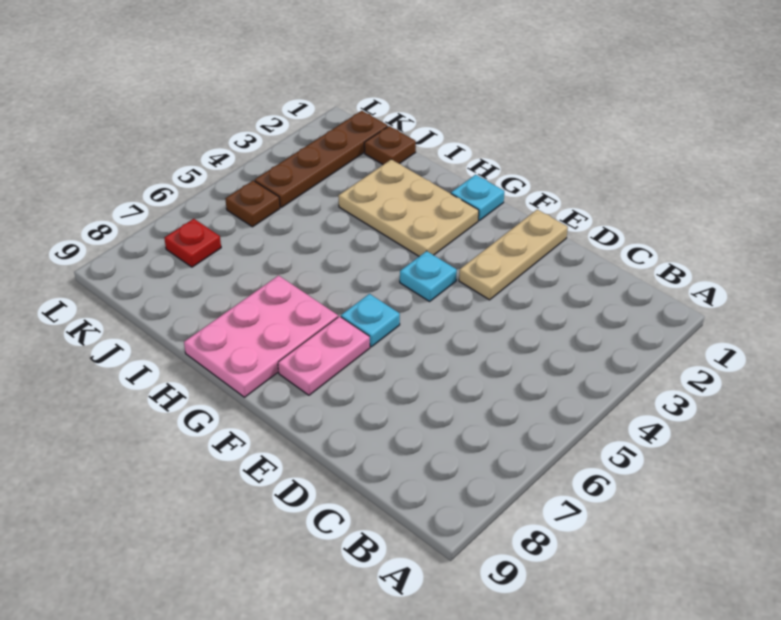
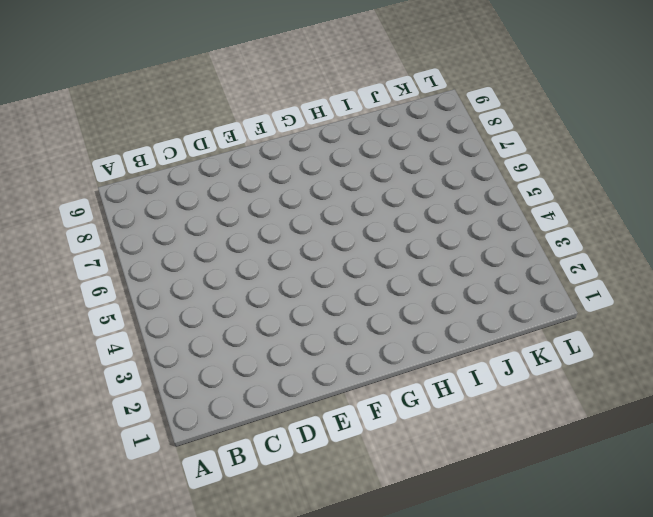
none -> tan plate E1:E3 level 1
none -> cyan plate F4 level 1

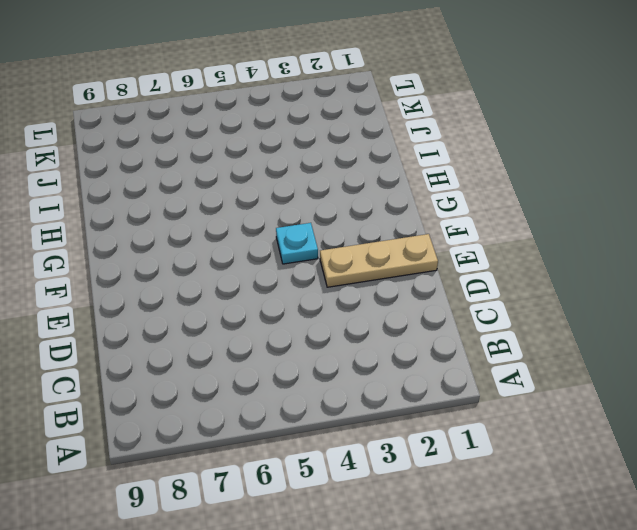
none -> cyan plate F6 level 1
none -> pink plate F7:F8 level 1

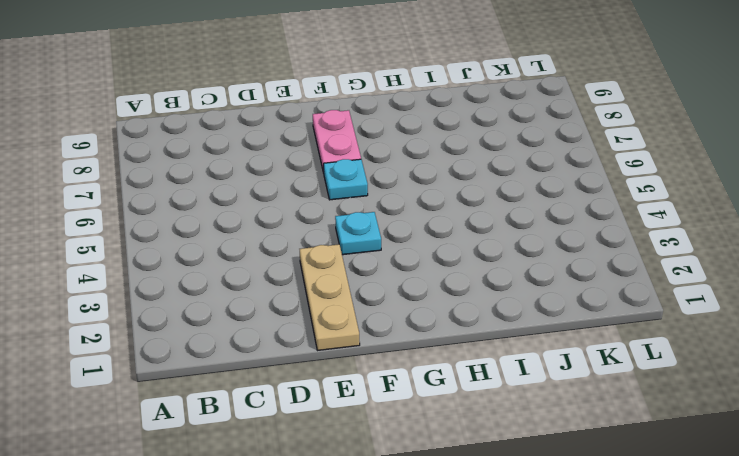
none -> cyan plate G1 level 1
none -> tan plate G2:I3 level 1

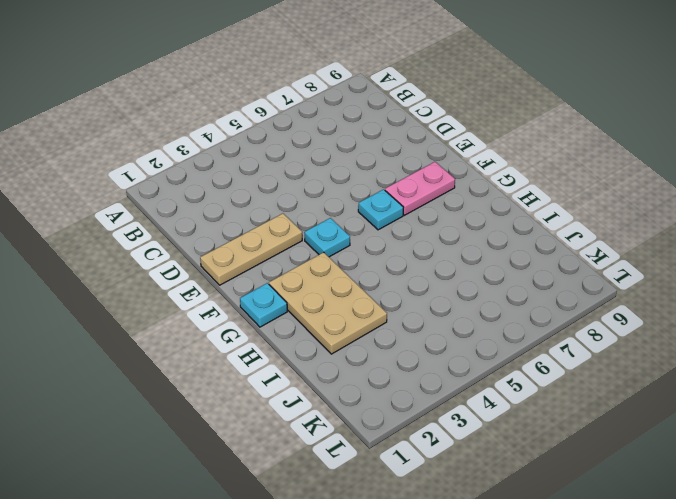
none -> pink plate G7:H9 level 1
none -> brown plate J1 level 1

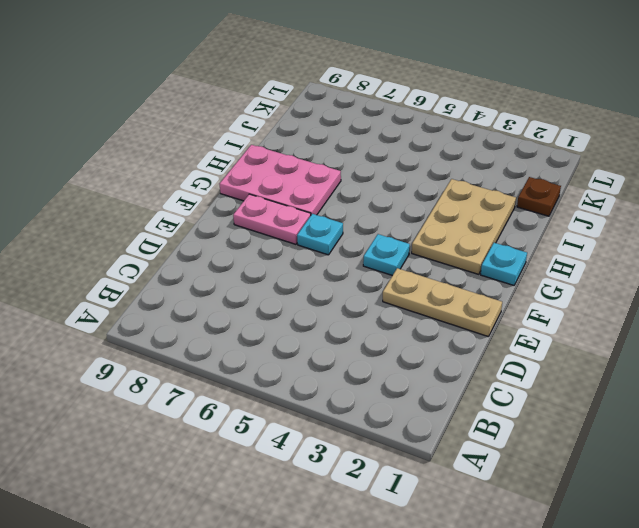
none -> brown plate K1:K4 level 1
none -> brown plate K5 level 1

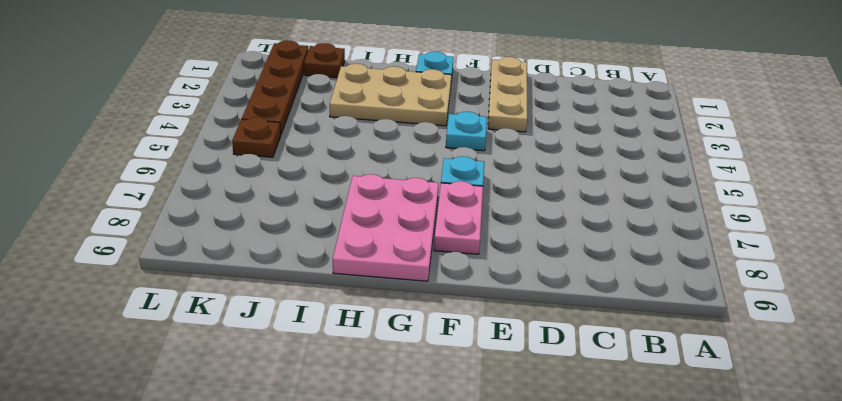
none -> red plate K7 level 1

